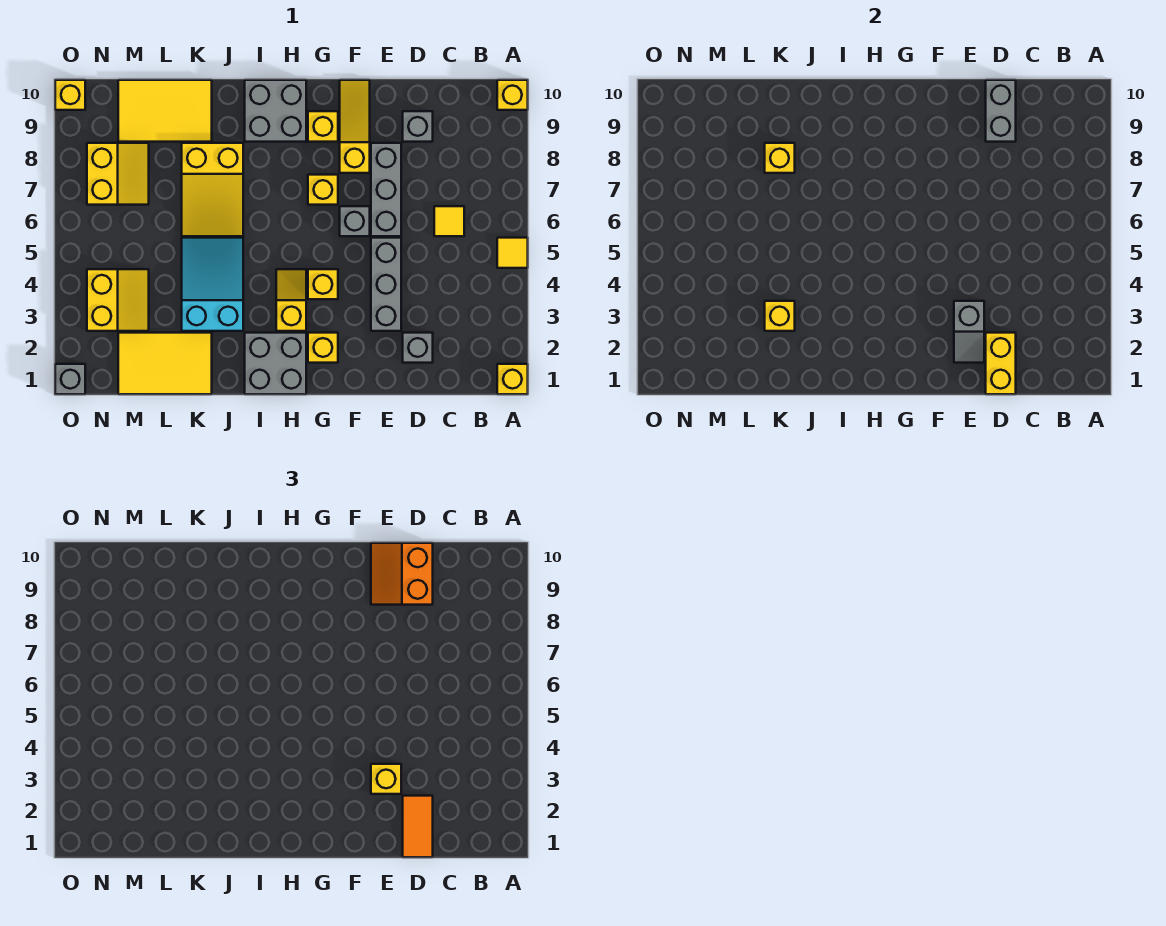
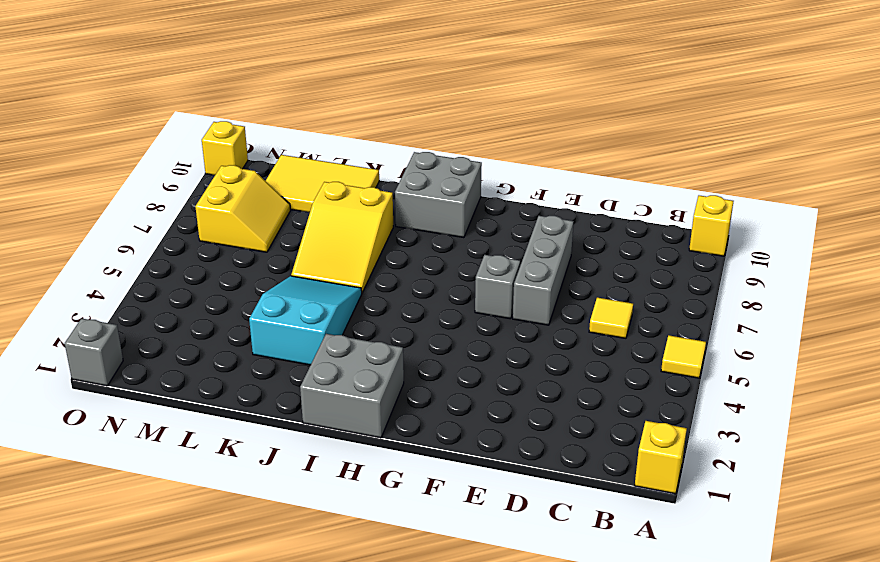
none -> grey brick D2 level 1
none -> grey brick D9 level 1
none -> grey brick E3:E5 level 1
none -> yellow slope F8:F10 level 1 top 8

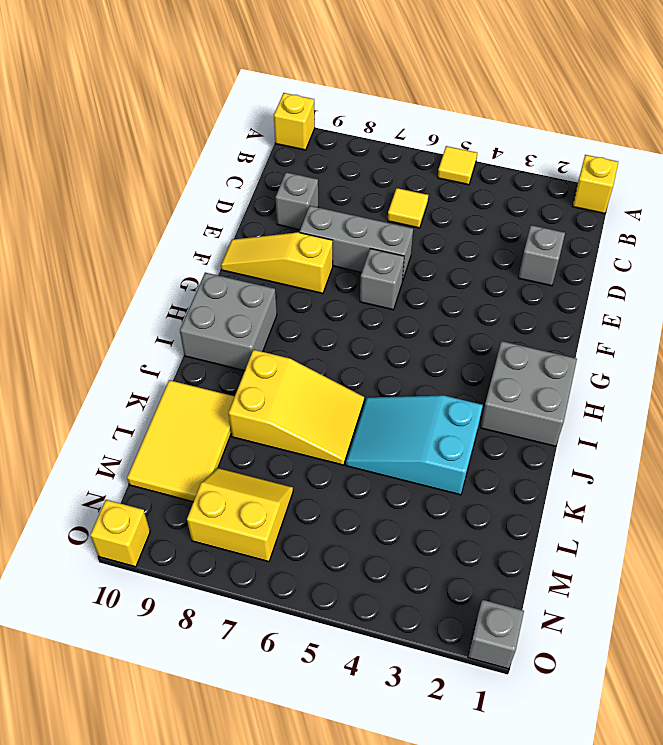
none -> grey brick E3:E5 level 1
none -> yellow brick G2 level 1
none -> yellow brick G4 level 1
none -> yellow brick G7 level 1

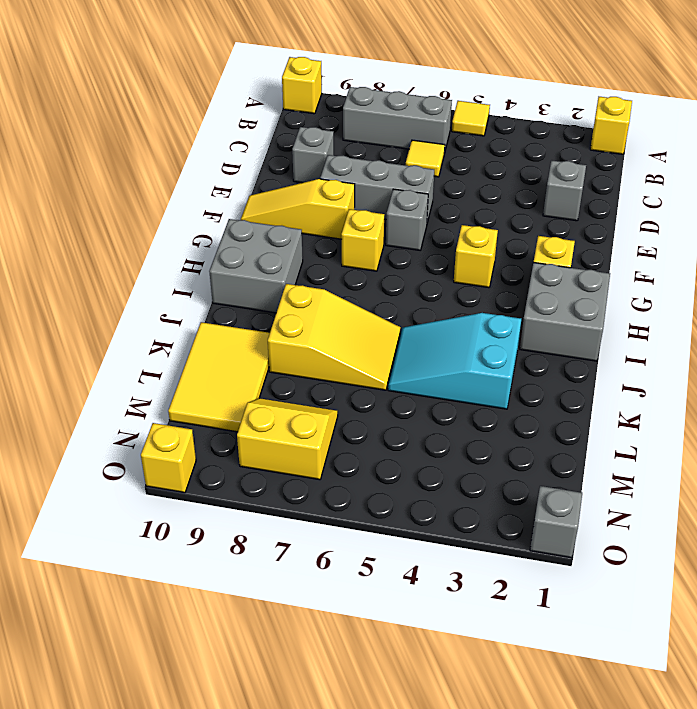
grey brick B6:B8 level 1 -> grey brick E3:E5 level 1
none -> yellow brick G9 level 1
none -> yellow slope H3:H4 level 1 top 3
none -> yellow tile K1:M2 level 1
none -> yellow slope M3:N4 level 1 top N

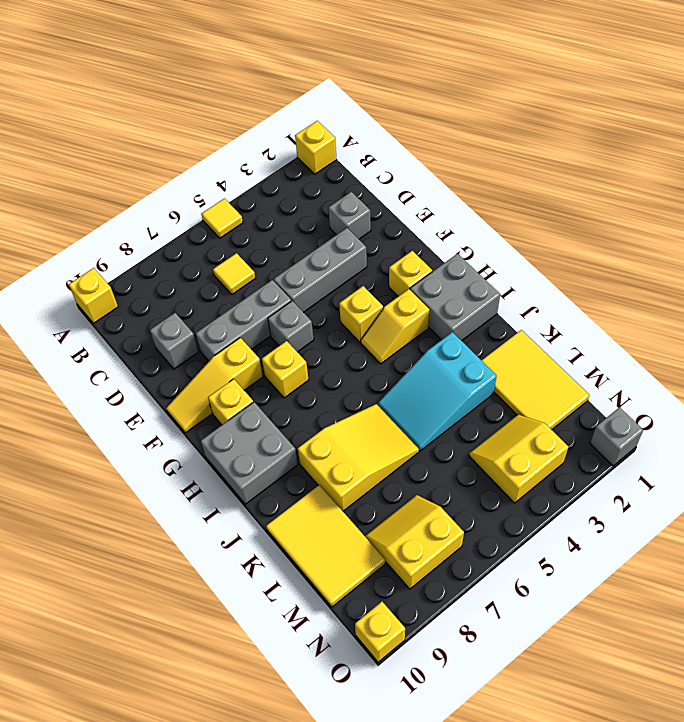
none -> yellow brick D1:D2 level 2
none -> grey brick D9:D10 level 2
none -> grey slope E2:E3 level 2 top 3
none -> yellow brick K3 level 2

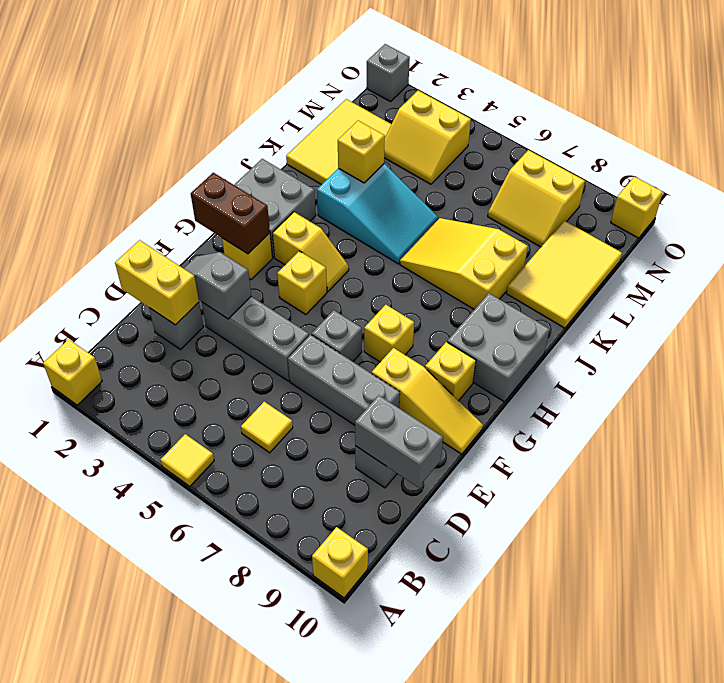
brown brick G1:G2 level 2 -> none
none -> yellow brick K8 level 2
none -> orange tile D1:D2 level 3
none -> orange slope D9:E10 level 3 top D
none -> yellow brick E3 level 3

